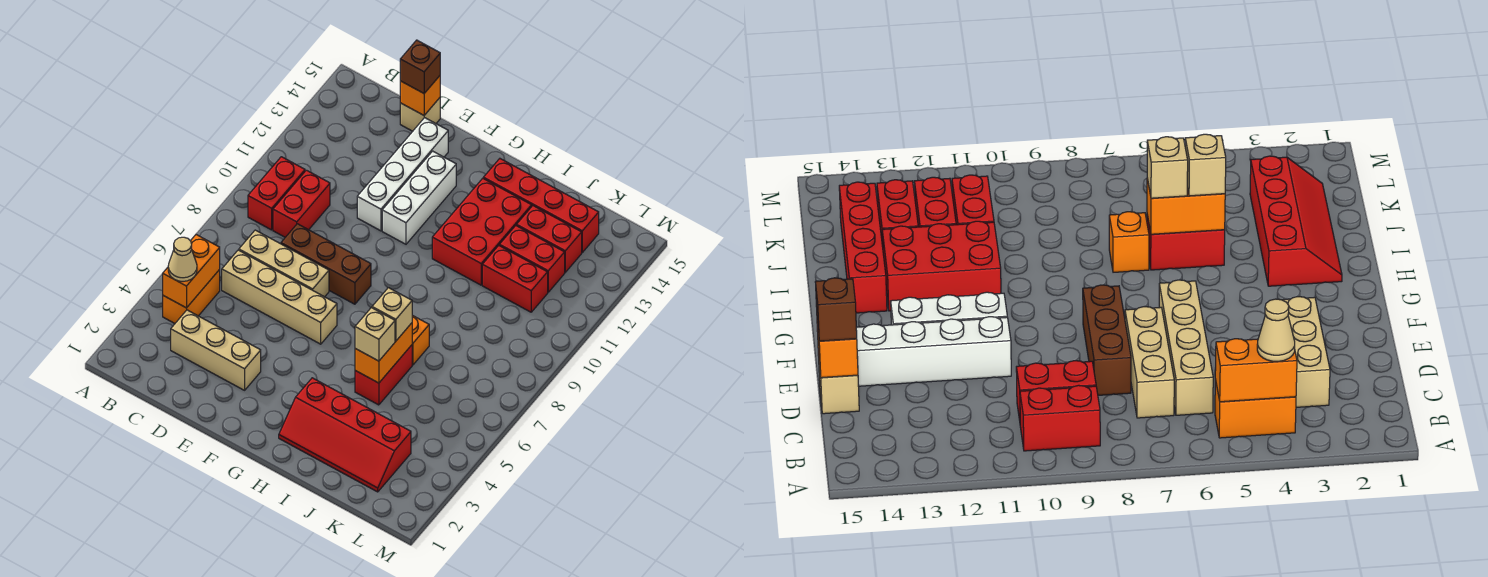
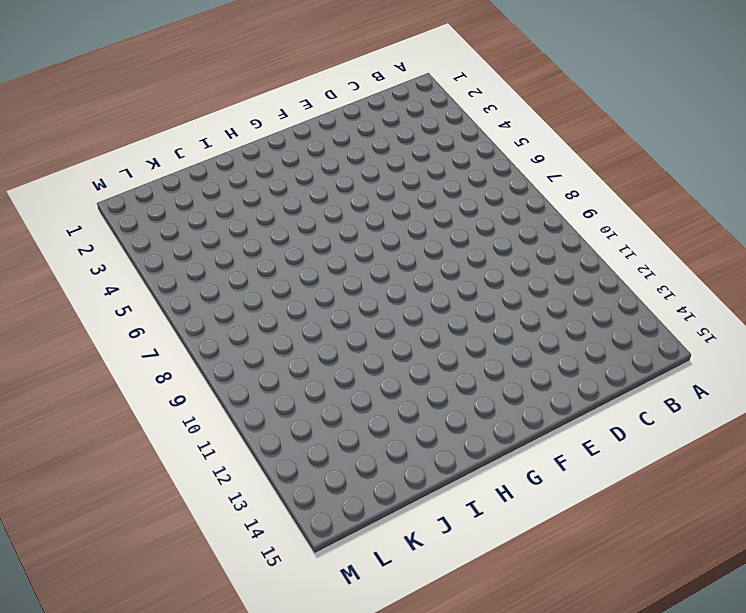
none -> orange brick B4:B5 level 1
none -> red brick B9:B10 level 1
none -> tan brick C3:E3 level 1

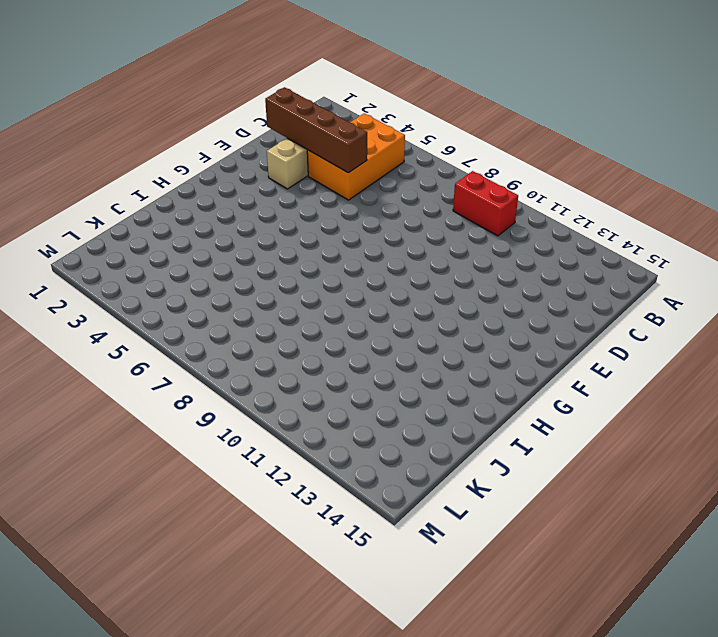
orange brick B4:D5 level 1 -> orange brick B4:B5 level 1
brown brick D2:D5 level 2 -> none
none -> tan brick C6:F6 level 1
none -> tan brick C7:E7 level 1
none -> red brick C9:C10 level 1

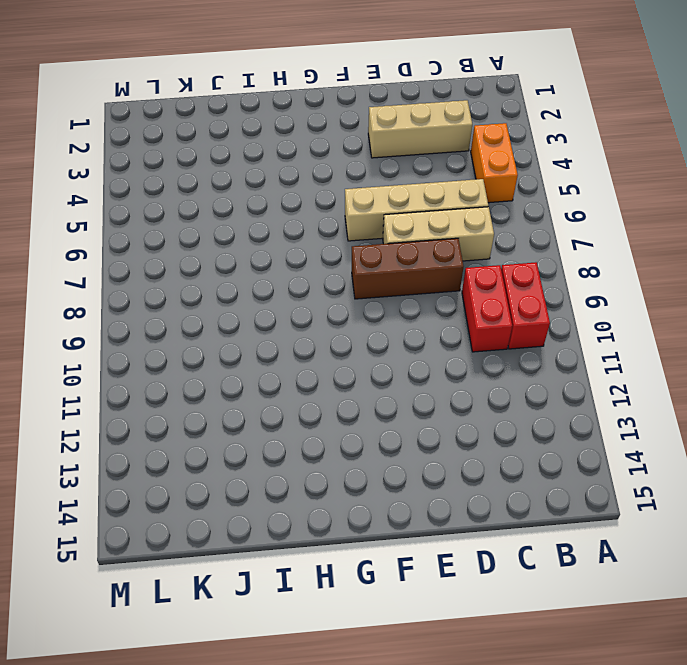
none -> tan brick D15 level 1
none -> white brick E11:E14 level 1
none -> white brick F11:F13 level 1

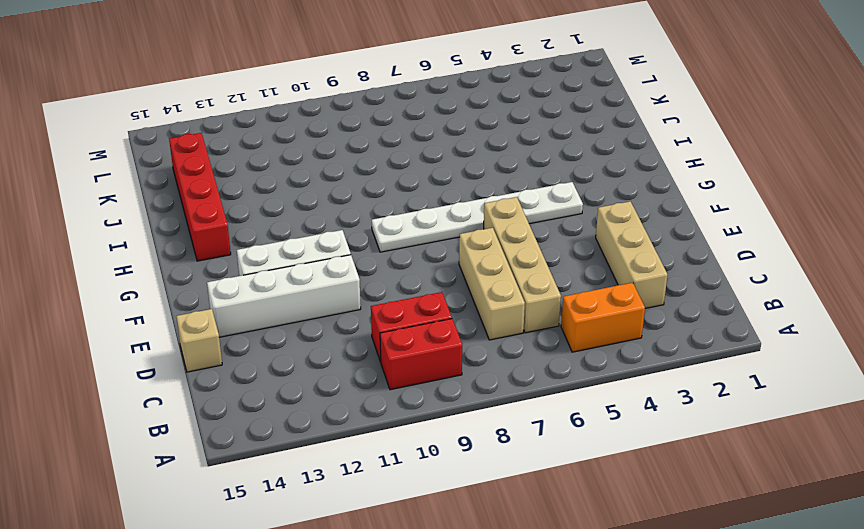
white plate G4:G9 level 1 -> none
none -> brown brick D8:F8 level 1
none -> red slope H2:K3 level 1 top 3
none -> red brick H11:I13 level 1

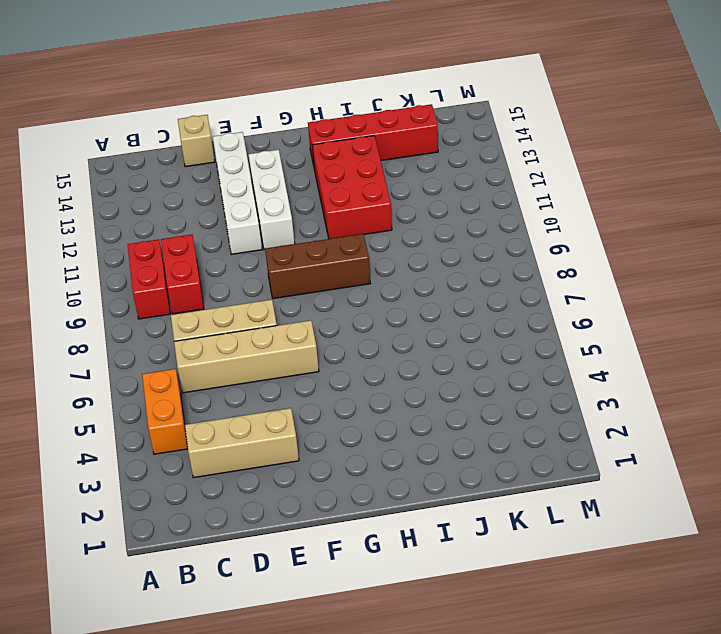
brown brick F9:H9 level 1 -> brown brick D8:F8 level 1
none -> red slope H2:K3 level 1 top 3
none -> red brick I5:I6 level 1
none -> orange brick I7 level 1

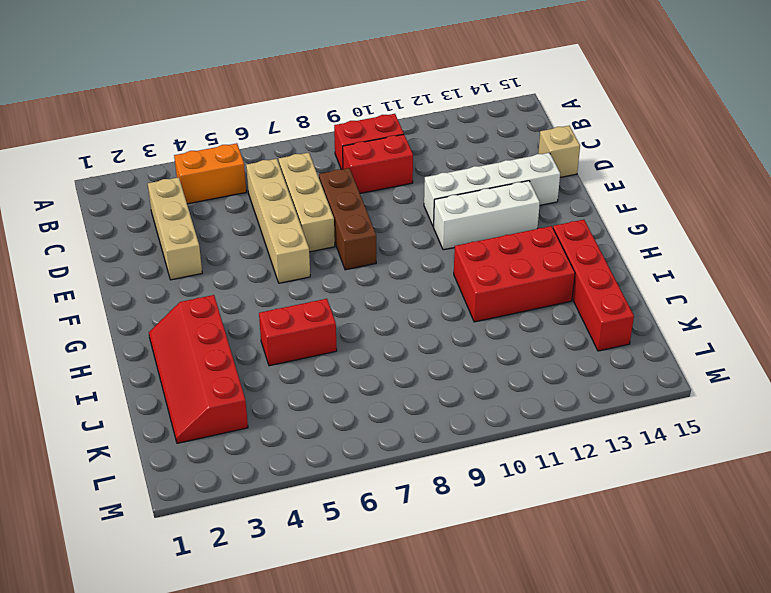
none -> orange brick I7 level 1
none -> red brick J11:K11 level 1
none -> red brick J12:K12 level 1

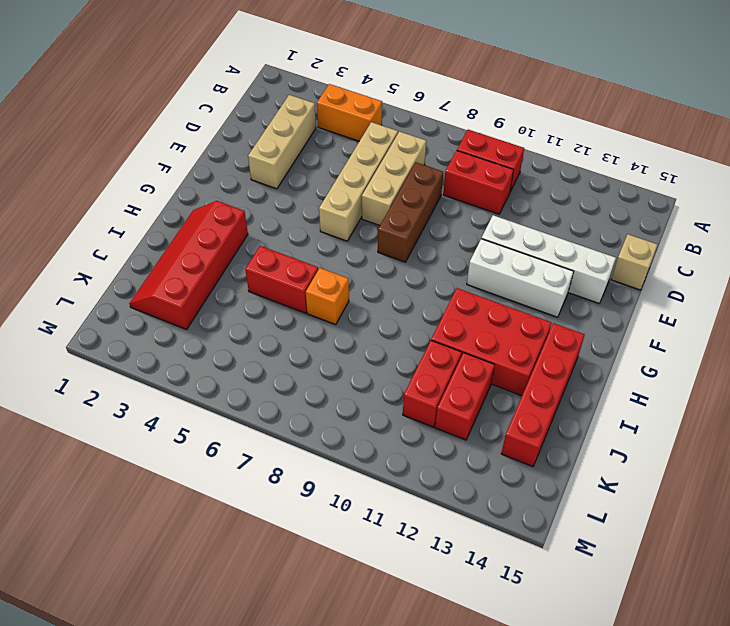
none -> red brick J13:K13 level 1
none -> orange brick B4:B5 level 2
none -> orange brick D15 level 2

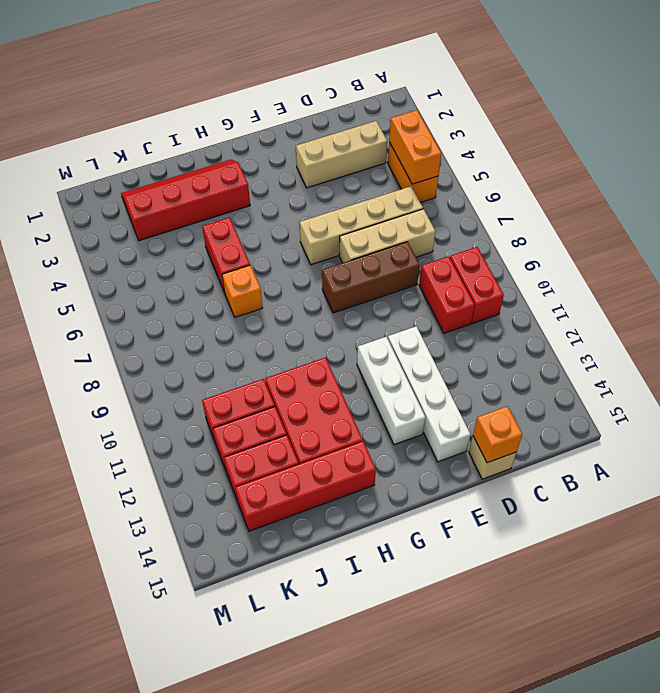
none -> orange brick I5:I6 level 2
none -> tan cone B4 level 3
none -> brown brick D15 level 3

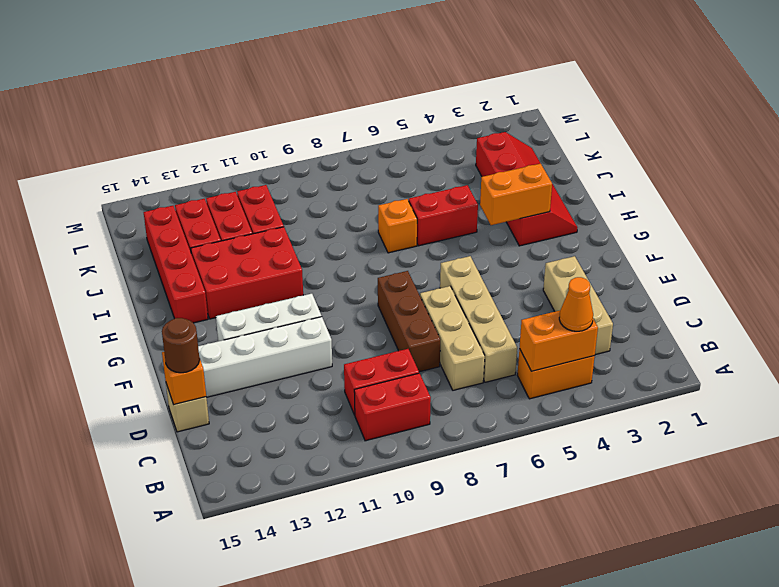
orange cone B4 level 3 -> tan cone B4 level 3
brown round brick D15 level 3 -> brown brick D15 level 3
orange brick H3:H4 level 2 -> orange brick I5:I6 level 2
none -> tan brick I5 level 3
none -> tan brick I6 level 3

